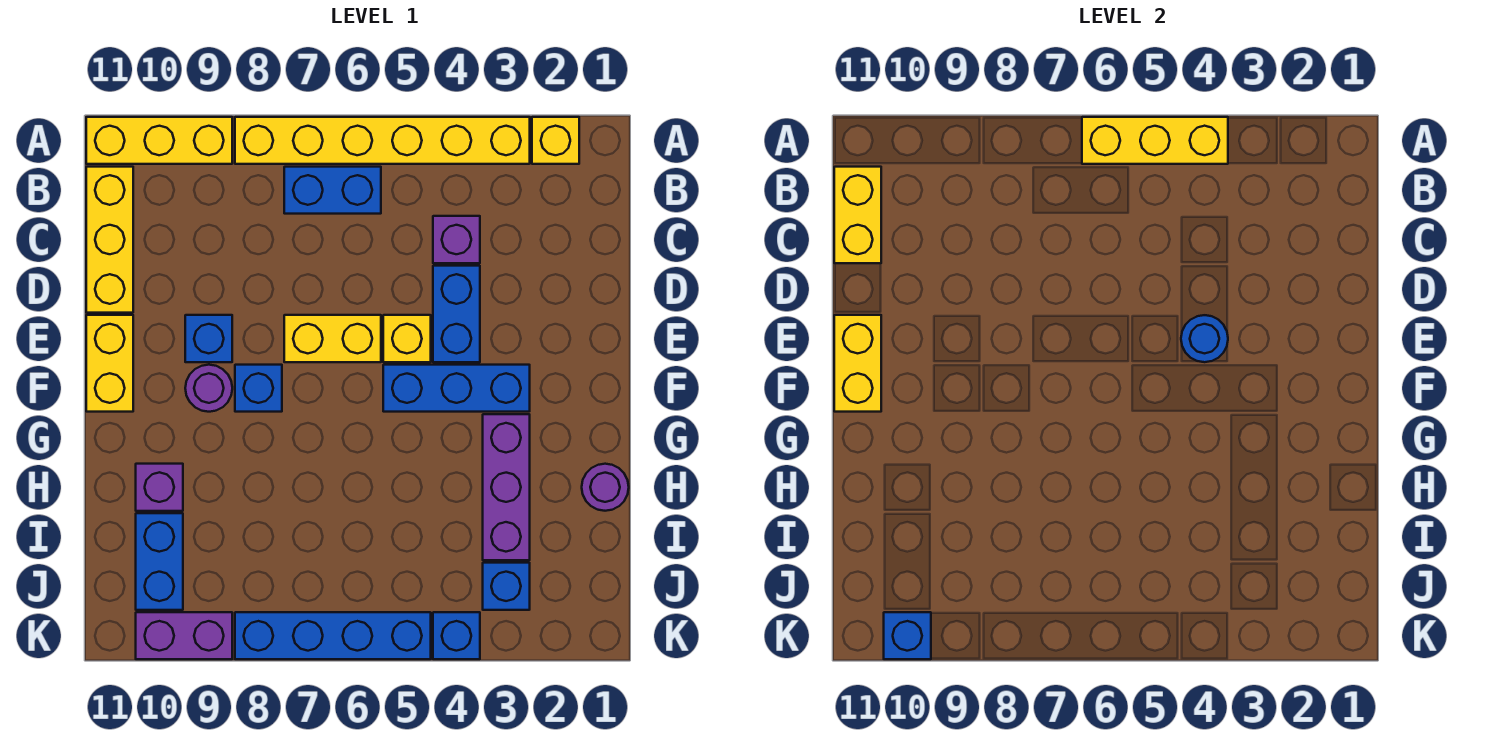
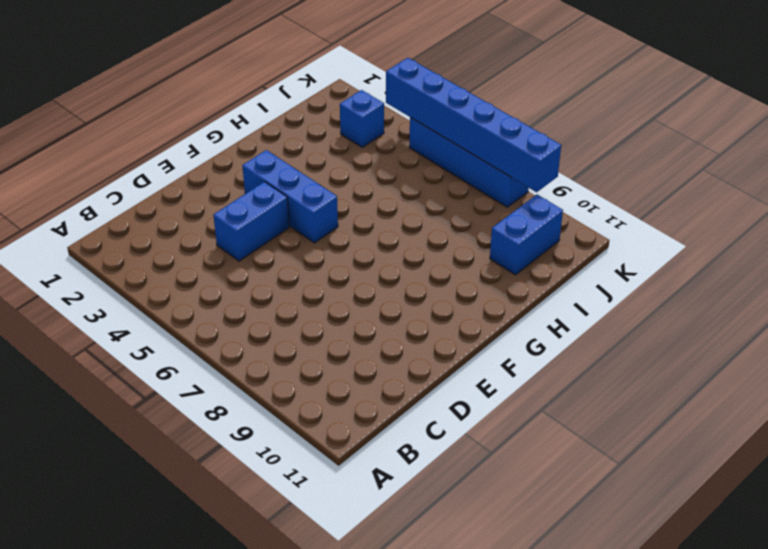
blue brick K4:K9 level 2 -> none
none -> yellow brick A2 level 1
none -> yellow brick A3:A8 level 1
none -> yellow brick A9:A11 level 1

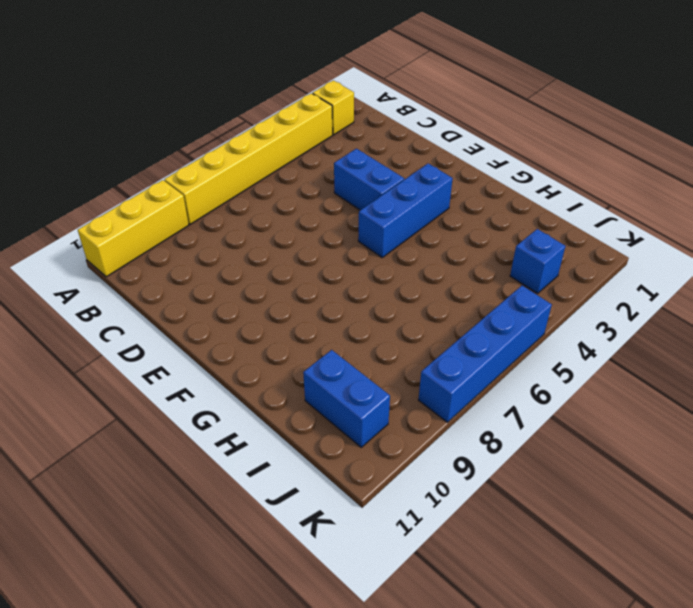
none -> blue brick B6:B7 level 1
none -> yellow brick B11:D11 level 1
none -> purple brick C4 level 1

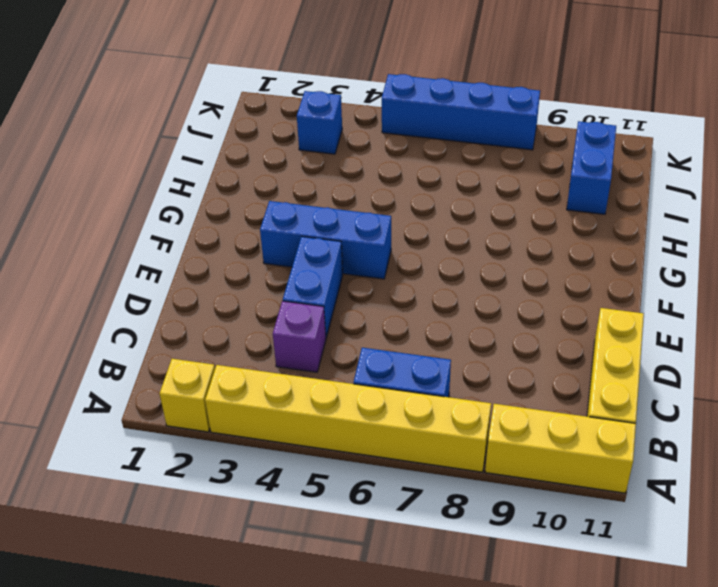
none -> yellow brick E5 level 1
none -> yellow brick E6:E7 level 1
none -> blue brick E9 level 1

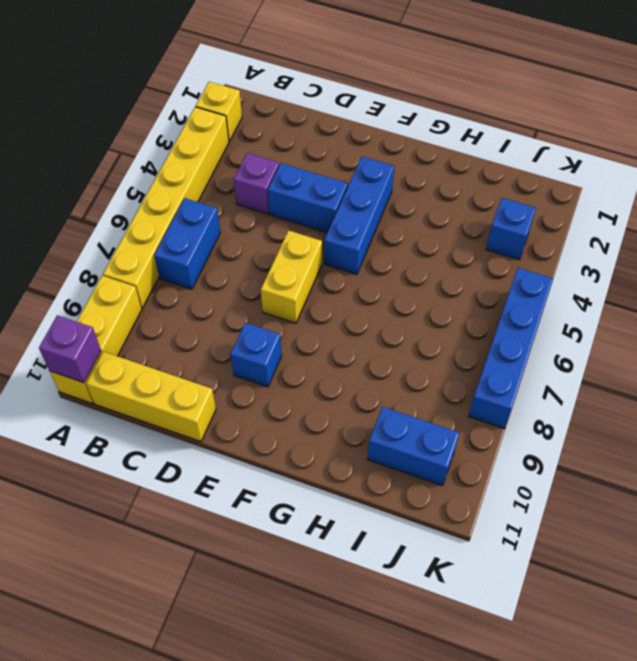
purple brick A11 level 2 -> purple brick H10 level 1
none -> yellow brick E5 level 1
none -> yellow brick E11:F11 level 1
none -> blue brick F8 level 1

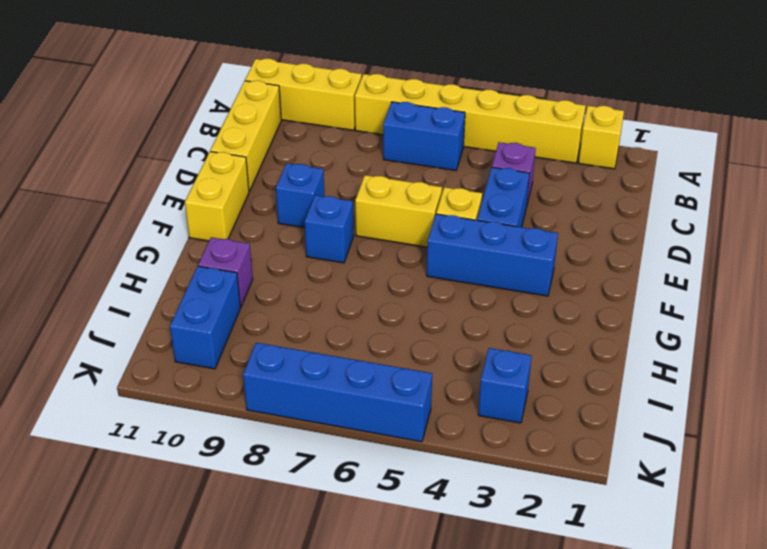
none -> purple round brick F9 level 1
none -> purple brick G3:I3 level 1
none -> purple round brick H1 level 1

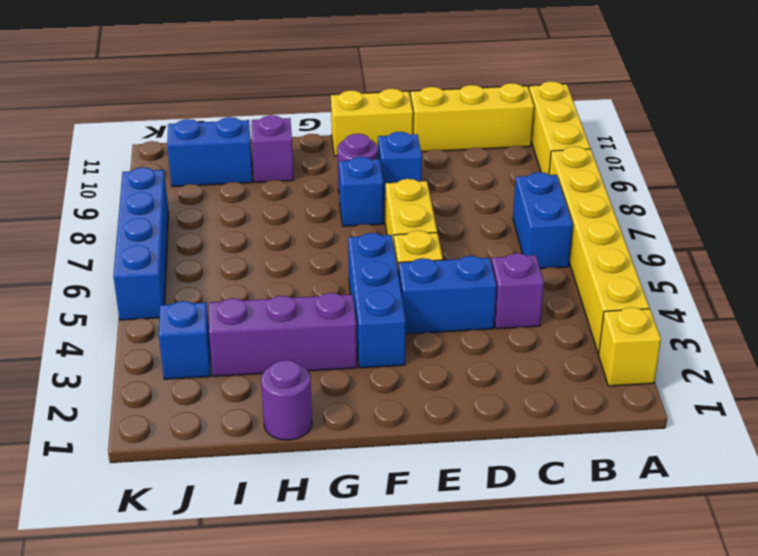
none -> blue brick K4 level 1
none -> purple brick K9:K10 level 1
none -> yellow brick A4:A6 level 2

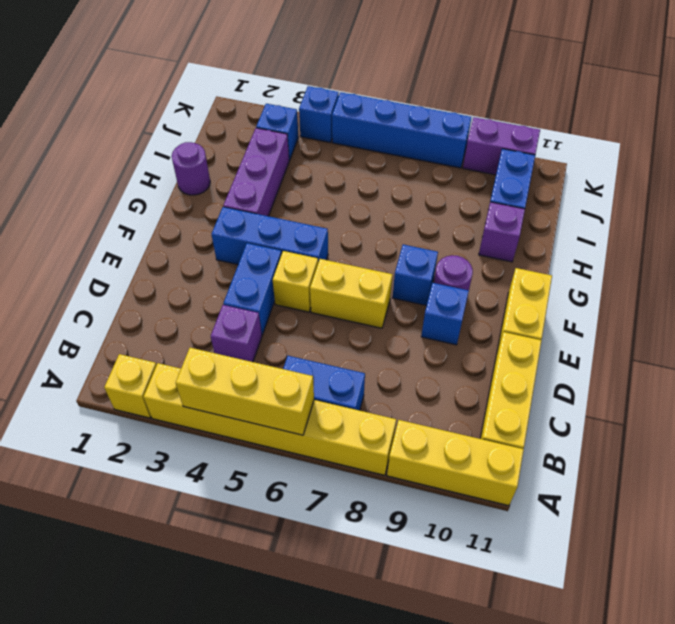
none -> yellow brick B11:C11 level 2
none -> blue round brick E4 level 2
none -> yellow brick E11:F11 level 2

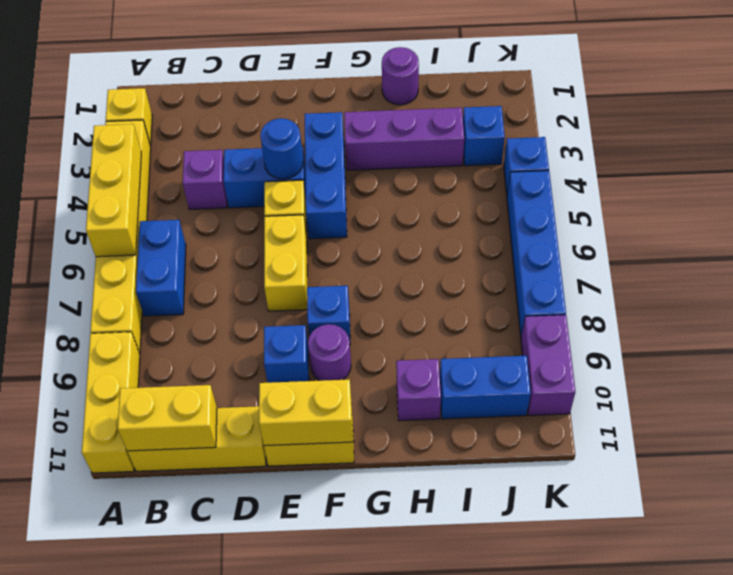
none -> blue brick K10 level 2

